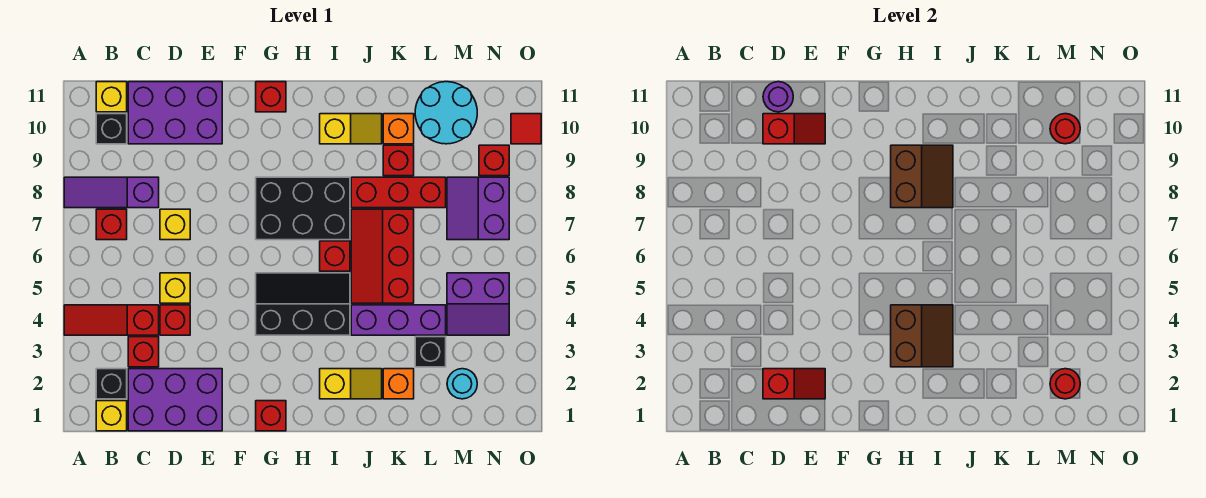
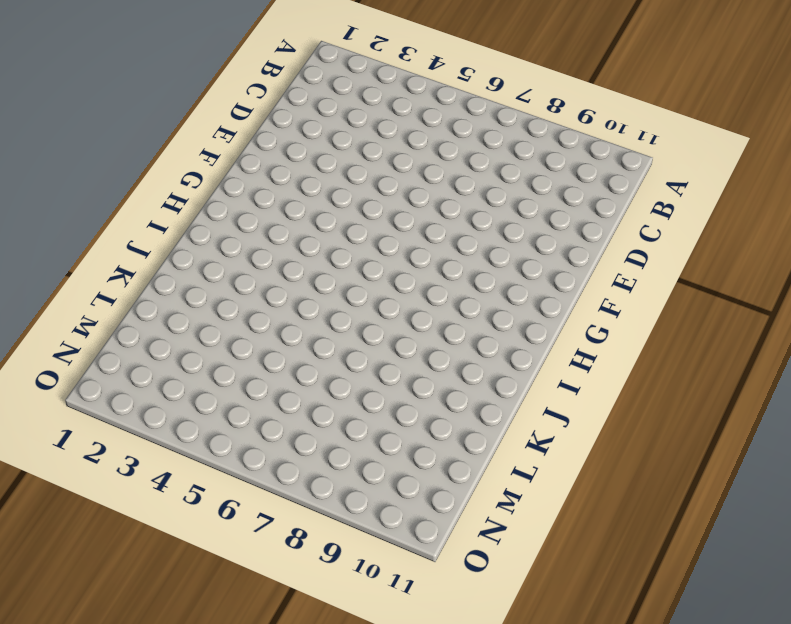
none -> red slope A4:C4 level 1 top C
none -> purple slope A8:C8 level 1 top C
none -> yellow brick B1 level 1
none -> black brick B2 level 1

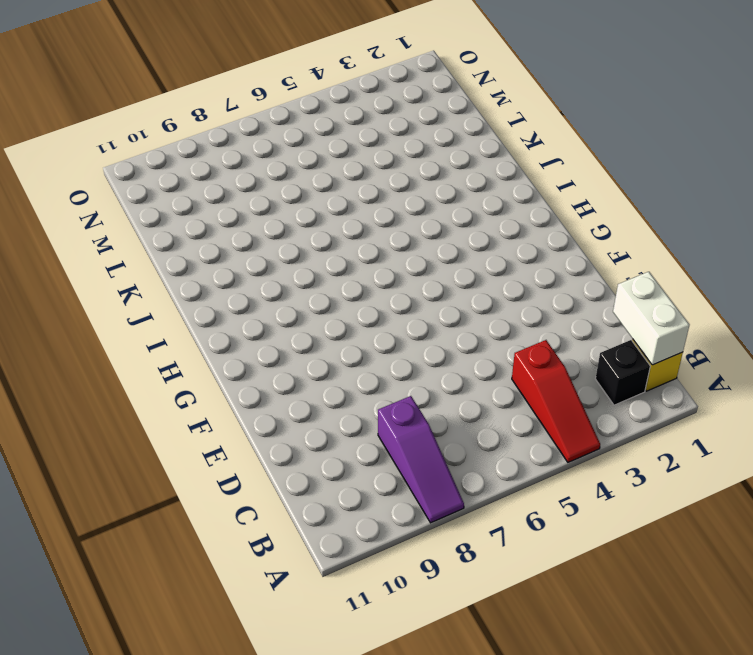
white brick B1:C1 level 2 -> none
none -> red brick B7 level 1
none -> black brick B10 level 1
none -> yellow brick B11 level 1
none -> purple brick C1:E2 level 1

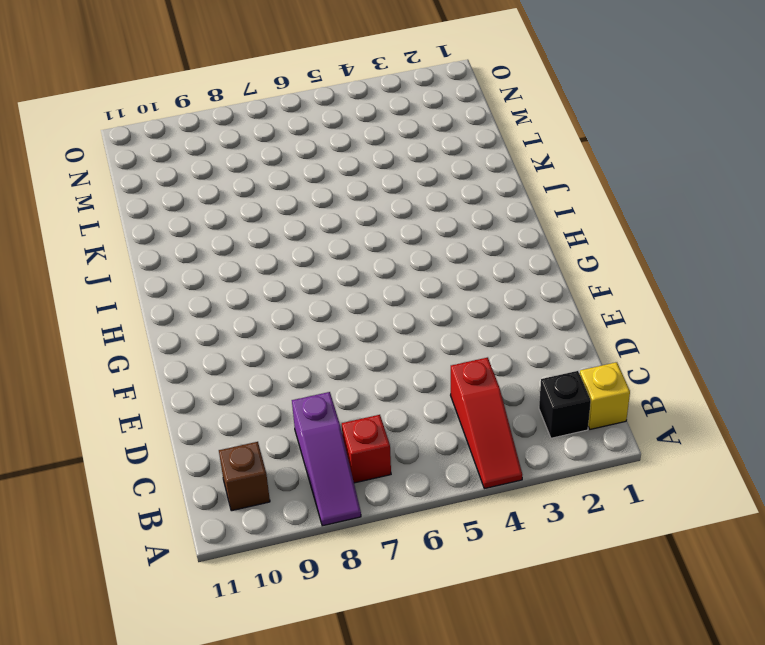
brown brick B10 level 1 -> black brick B10 level 1
none -> yellow brick B11 level 1
none -> purple brick C1:E2 level 1
none -> red brick C3 level 1
none -> purple brick C10:E11 level 1

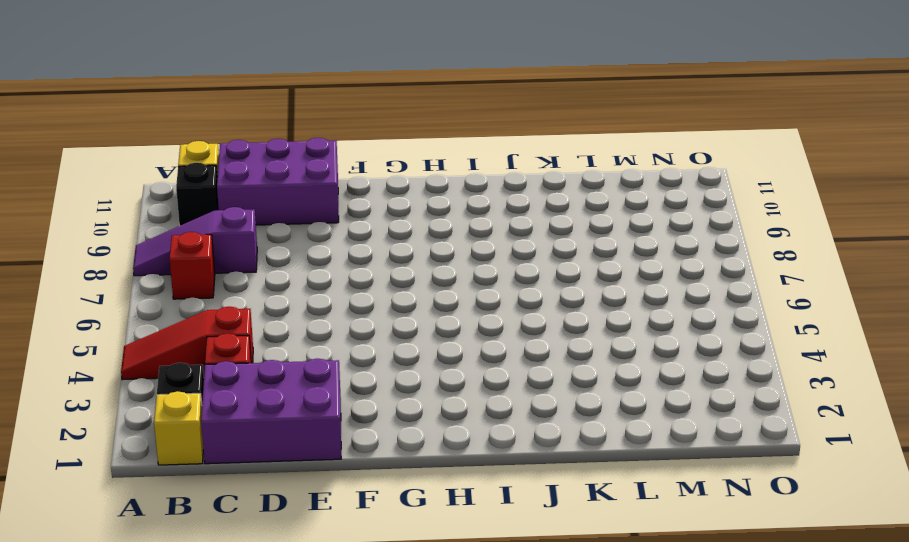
none -> red brick D4 level 1
none -> yellow brick D5 level 1
none -> yellow brick D7 level 1
none -> red brick G1 level 1

